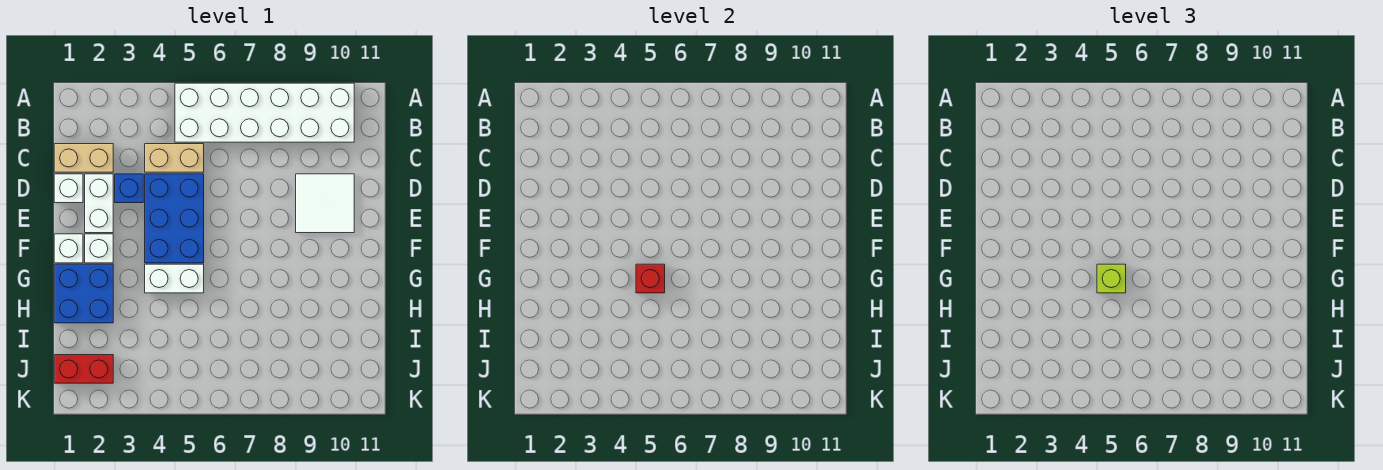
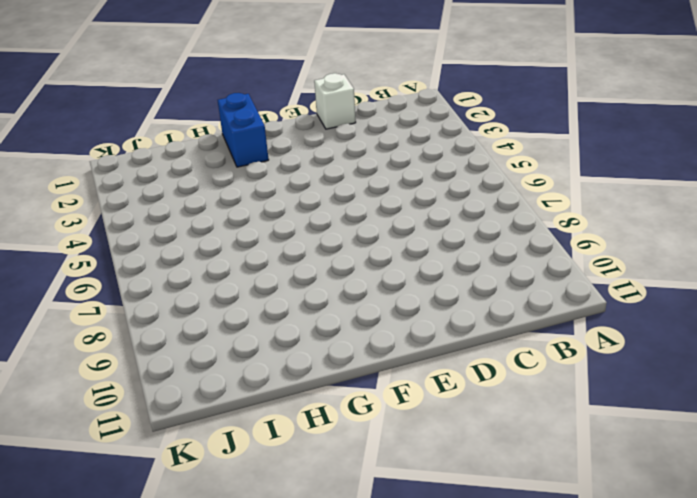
blue brick G1:G2 level 1 -> blue brick G1:H2 level 1
none -> white brick A5:B10 level 1
none -> tan brick C1:C2 level 1
none -> tan brick C4:C5 level 1

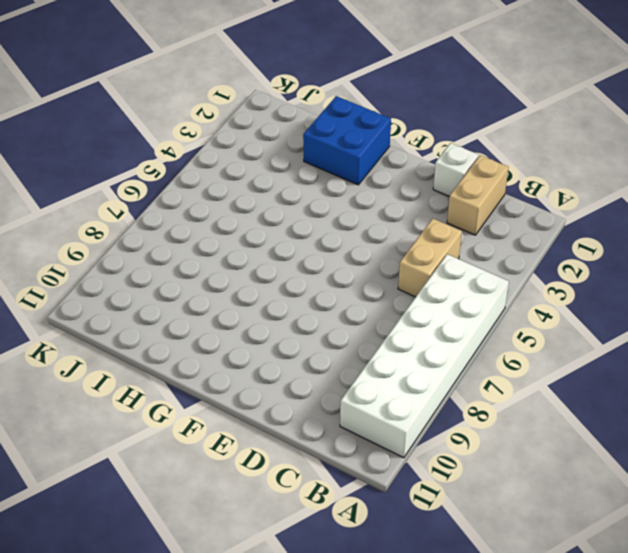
none -> white brick D2:E2 level 1
none -> blue brick D3 level 1
none -> blue brick D4:F5 level 1

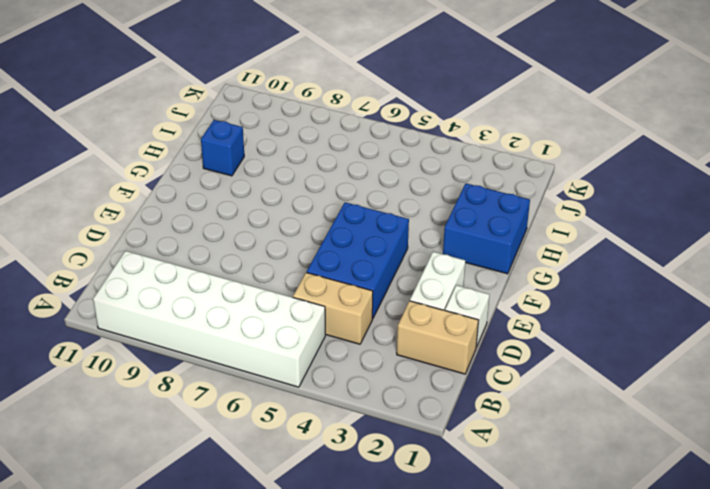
blue brick H10 level 1 -> blue brick D3 level 1
none -> white tile D9:E10 level 1
none -> white brick F1 level 1
none -> white brick F2 level 1

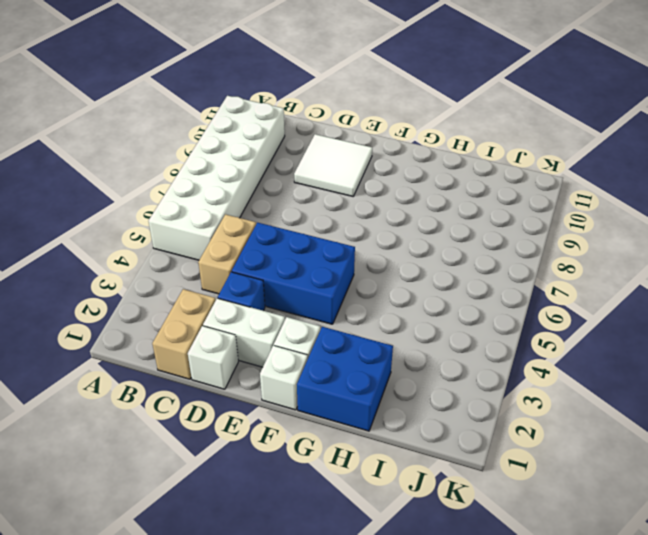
none -> white brick G4:G5 level 1
none -> red brick J1:J2 level 1
none -> red brick G5 level 2

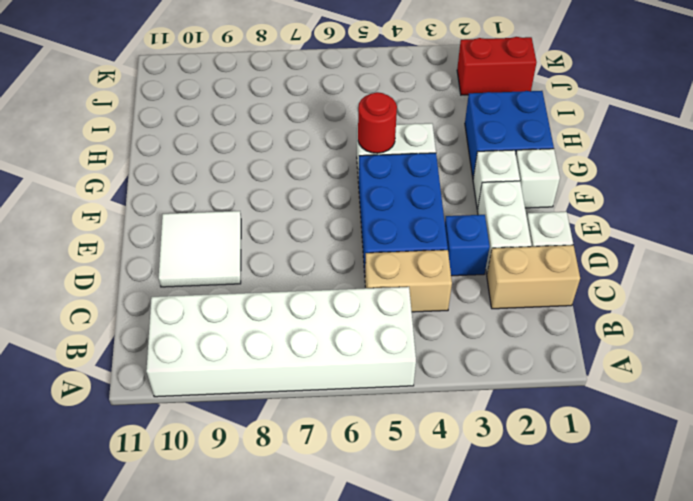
red round brick G5 level 2 -> red brick G5 level 2
none -> lime brick G5 level 3

